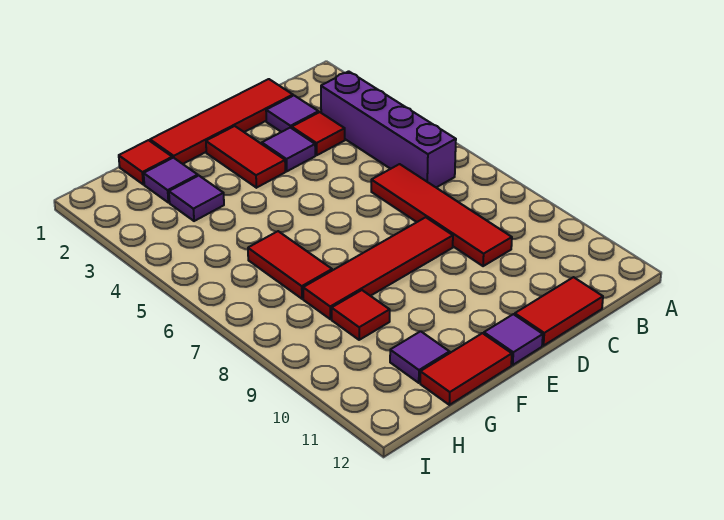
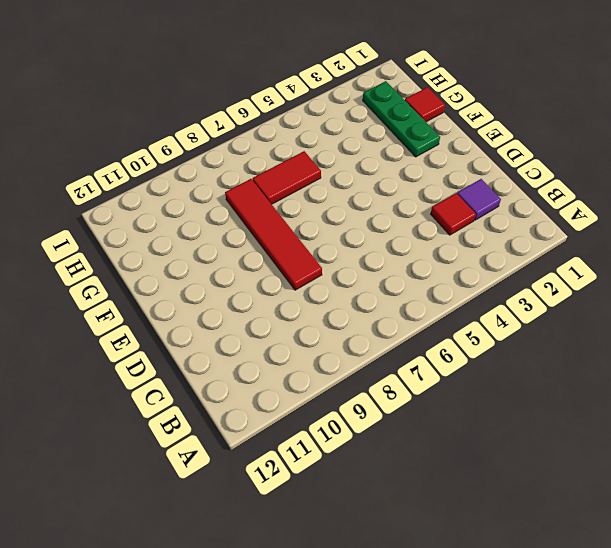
green plate F2:H2 level 1 -> purple tile G2 level 1
none -> purple brick B3:B6 level 1
none -> red tile C1:F1 level 1
none -> red tile C6:C9 level 1

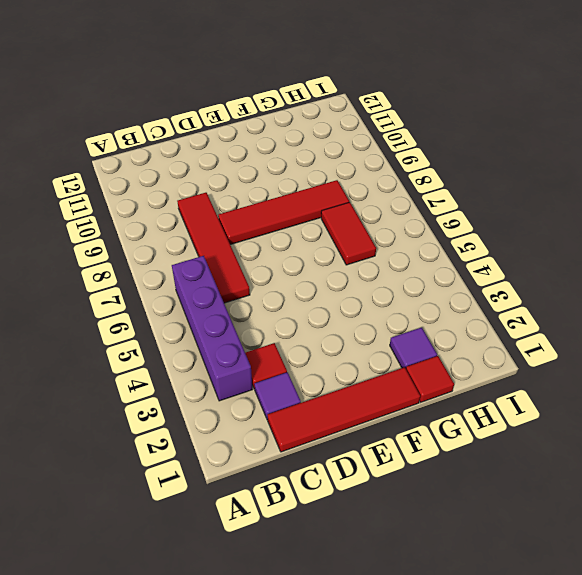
none -> red tile C12:D12 level 1
none -> purple tile D3 level 1
none -> red tile E2:E3 level 1

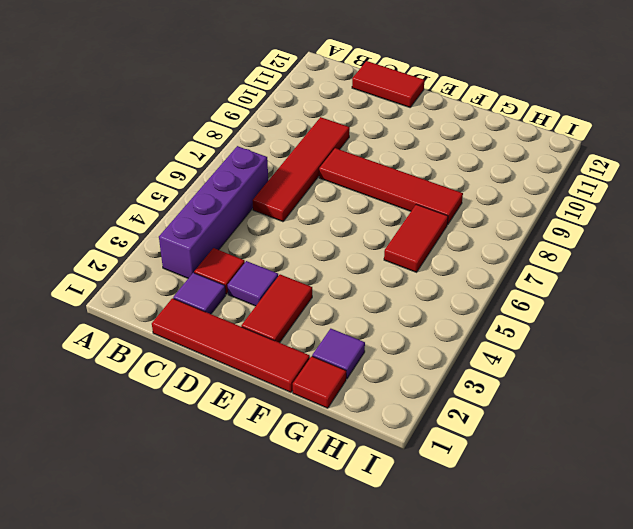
none -> purple tile E12 level 1
none -> red tile F12:G12 level 1
none -> purple tile G3 level 1

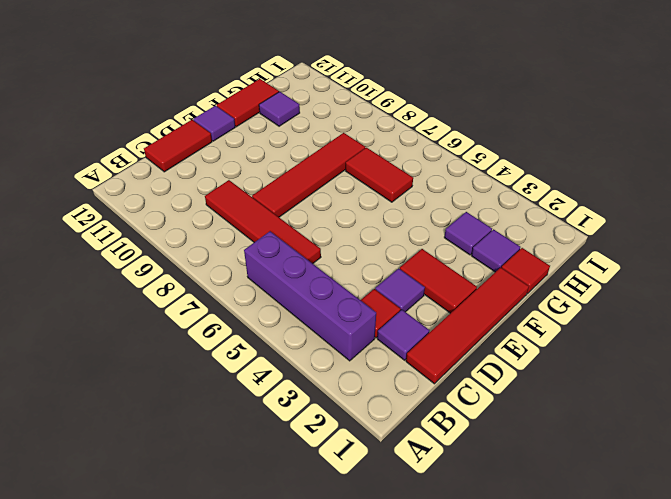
none -> red tile G9 level 1

